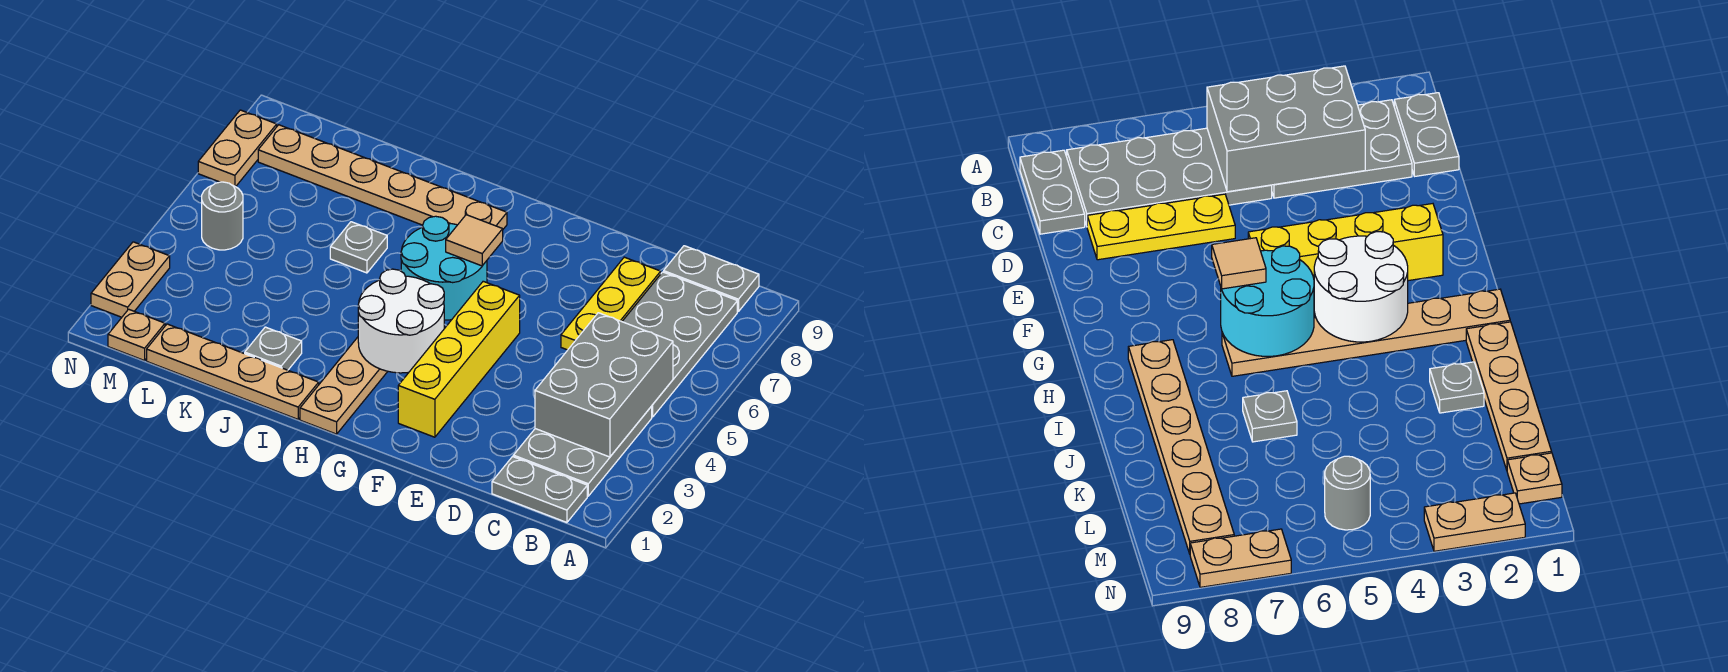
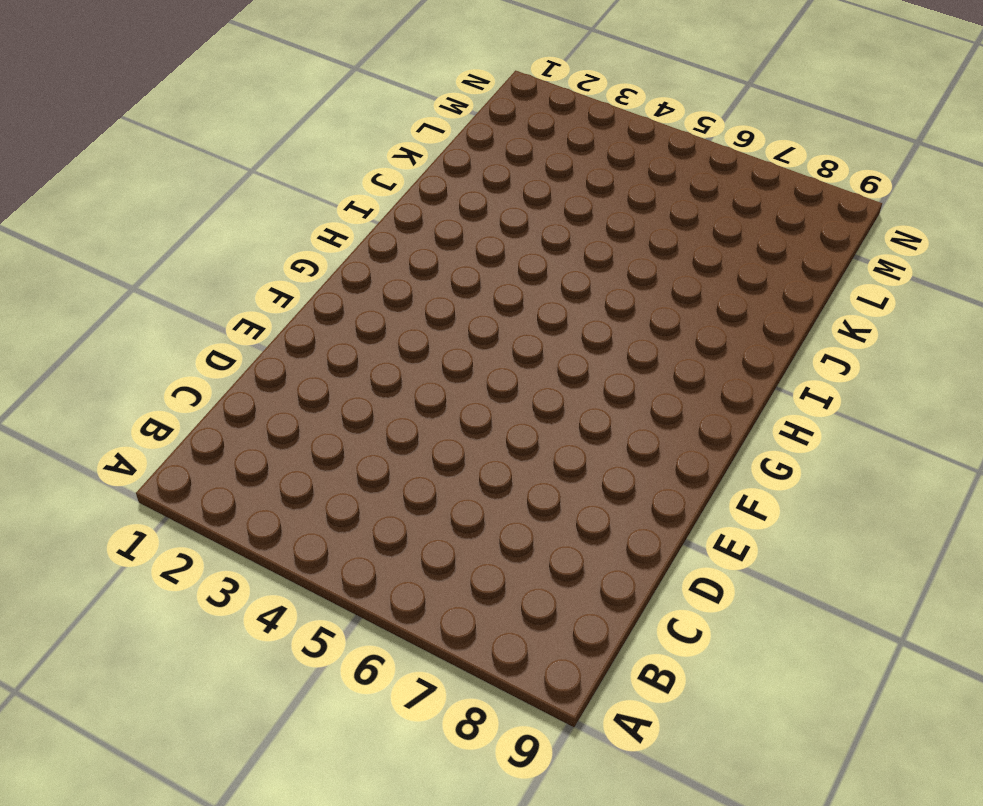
none -> grey plate B1:C1 level 1
none -> grey plate B2:C4 level 1
none -> grey plate B5:C8 level 1

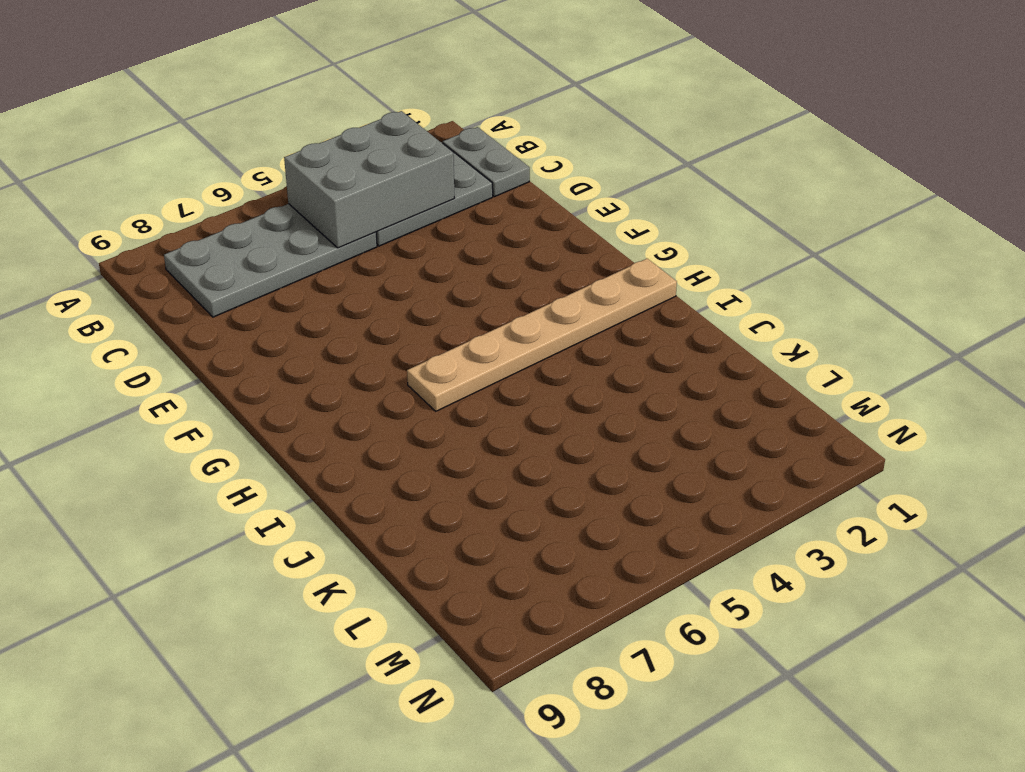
none -> grey plate B9:C9 level 1
none -> yellow plate D6:D8 level 1
none -> yellow brick F2:F5 level 1

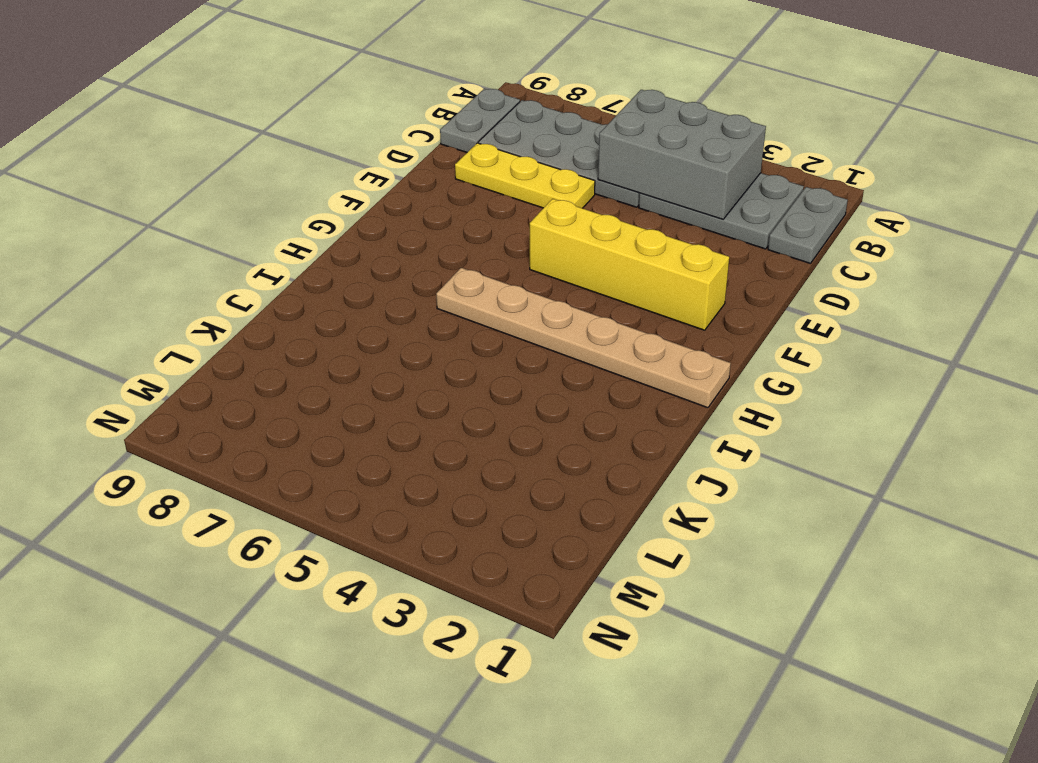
none -> tan plate H8:M8 level 1
none -> tan plate I1:L1 level 1
none -> grey plate J2 level 1

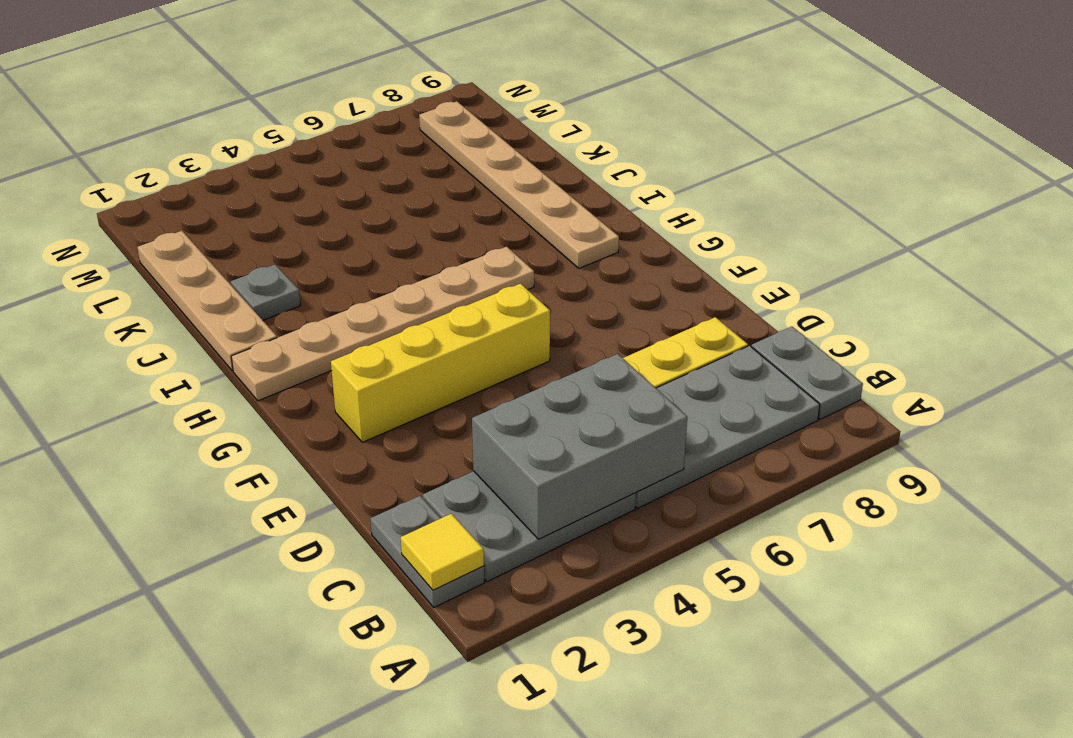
yellow tile B1 level 2 -> none
none -> grey plate J6 level 1
none -> tan plate M1 level 1
none -> grey round brick M5 level 1

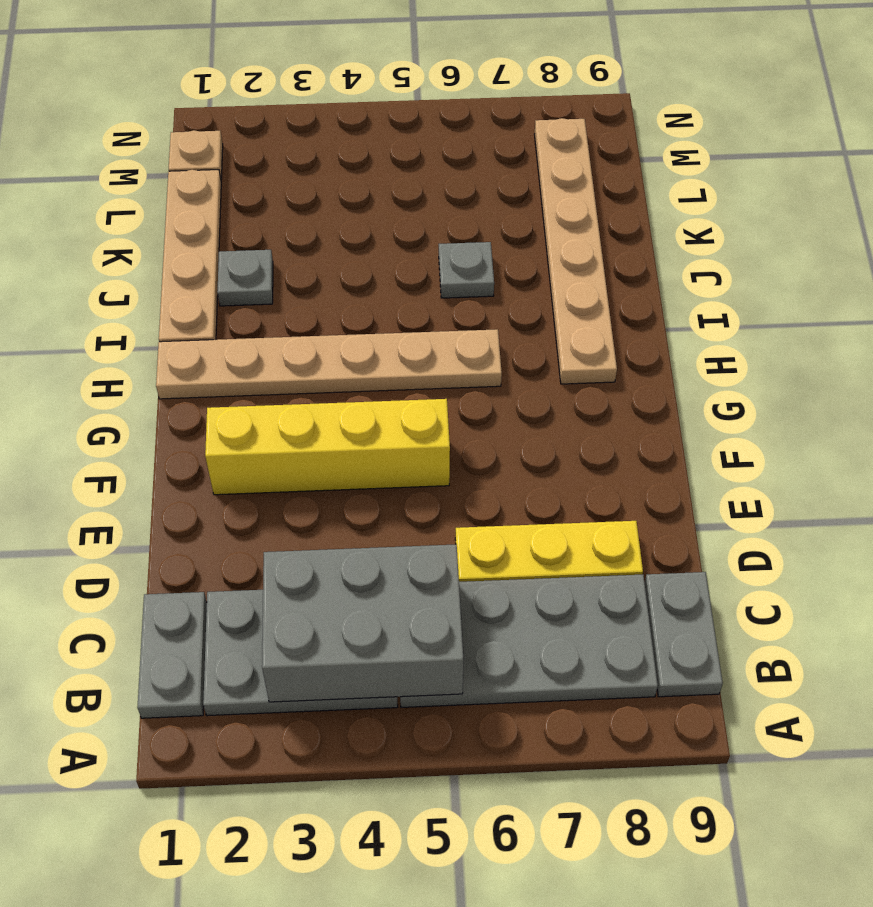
none -> grey round brick M5 level 1
none -> tan plate N2:N3 level 1
none -> tan plate N7:N8 level 1

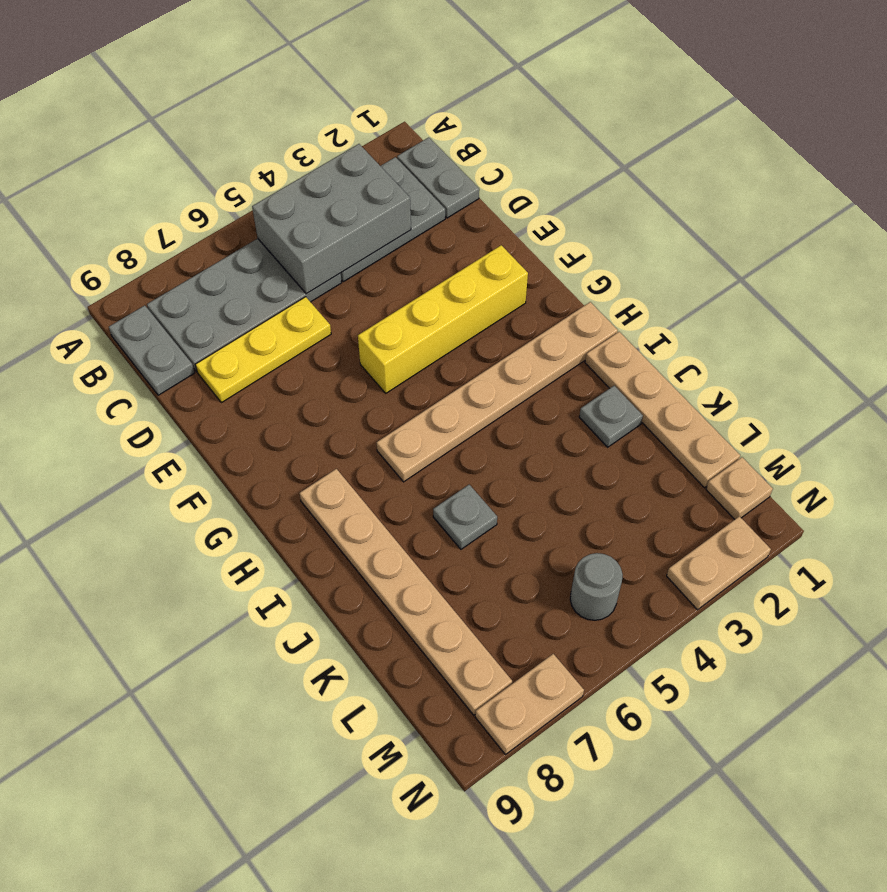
none -> white round brick G3:H4 level 2
none -> cyan round brick G5:H6 level 2
none -> tan tile G6 level 3

